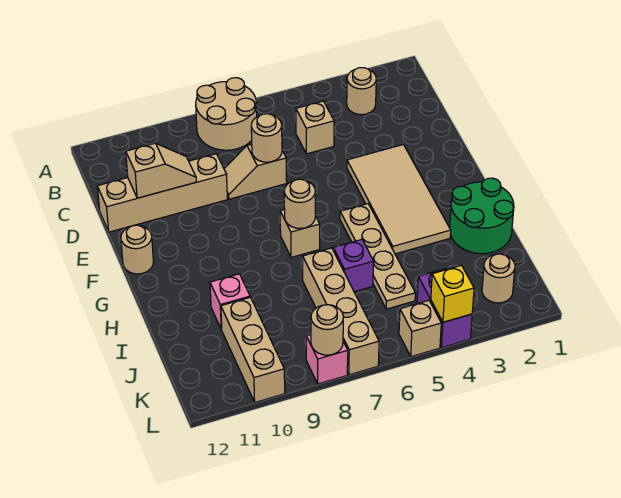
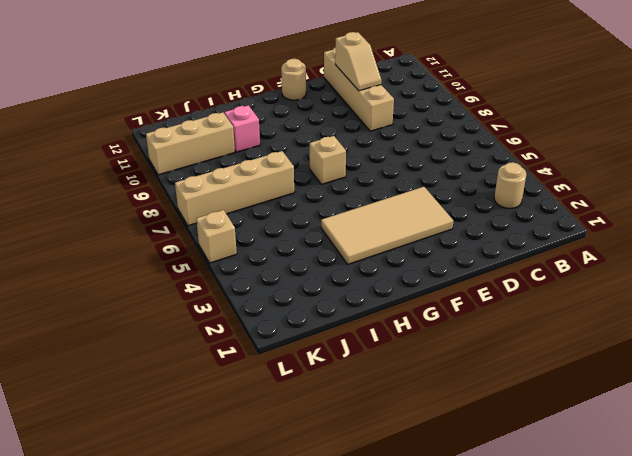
none -> tan round brick A7:B8 level 1
none -> tan brick C5 level 1
none -> tan slope D7:D8 level 1 top 7

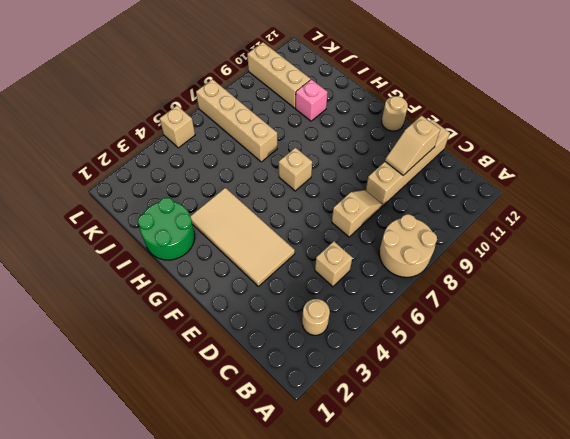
none -> tan plate G5:J5 level 1
none -> purple brick I6 level 1
none -> tan round brick K2 level 1

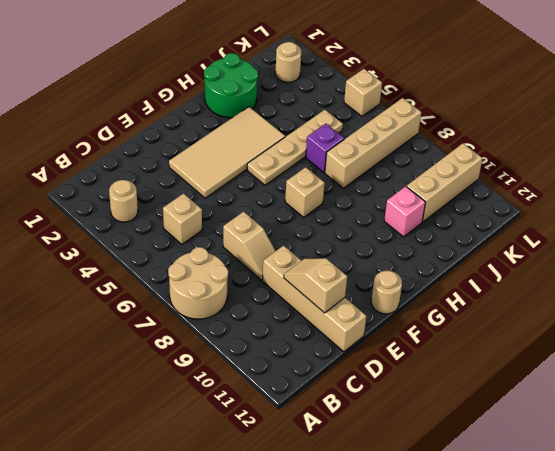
none -> purple brick K4:L4 level 1
none -> pink brick L8 level 1
none -> tan round brick D7 level 2

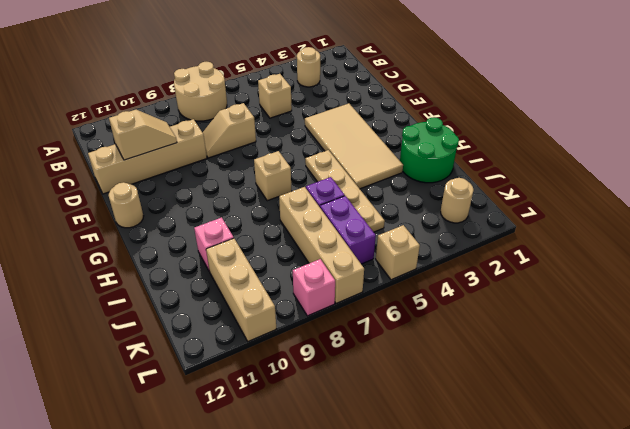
purple brick J6:K6 level 1 -> purple brick K4:L4 level 1
none -> tan round brick D7 level 2
none -> tan round brick G7 level 2
none -> yellow brick L4 level 2

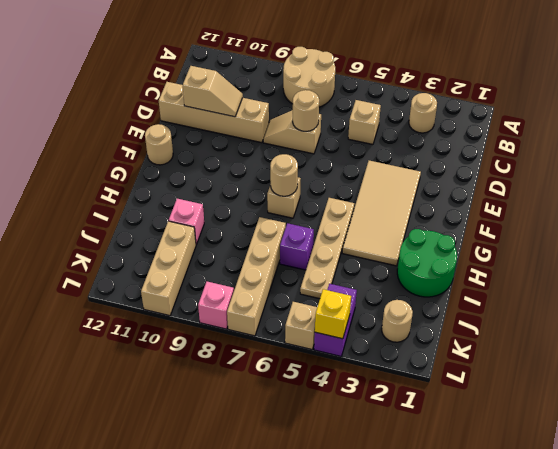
none -> tan round brick L8 level 2

